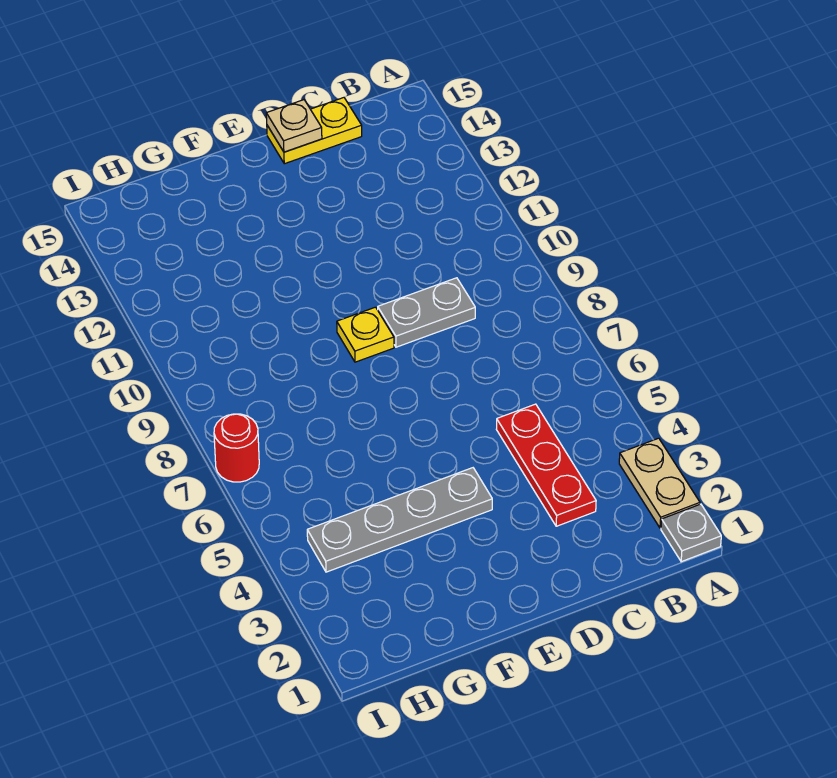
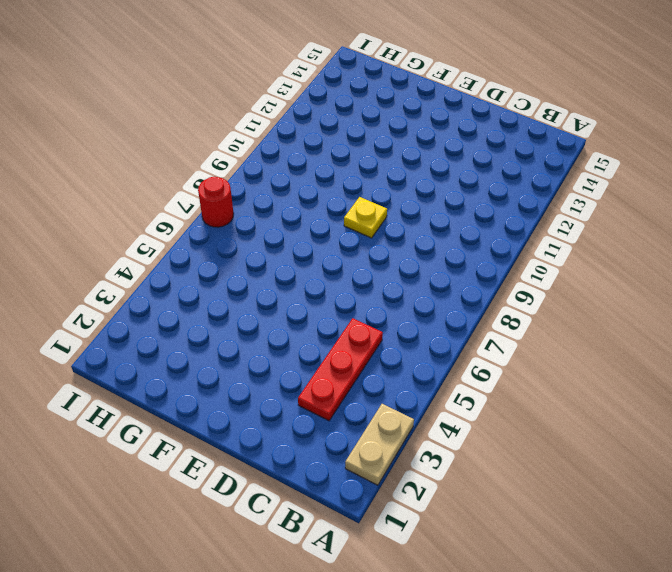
none -> grey plate A1 level 1
none -> grey plate C9:D9 level 1

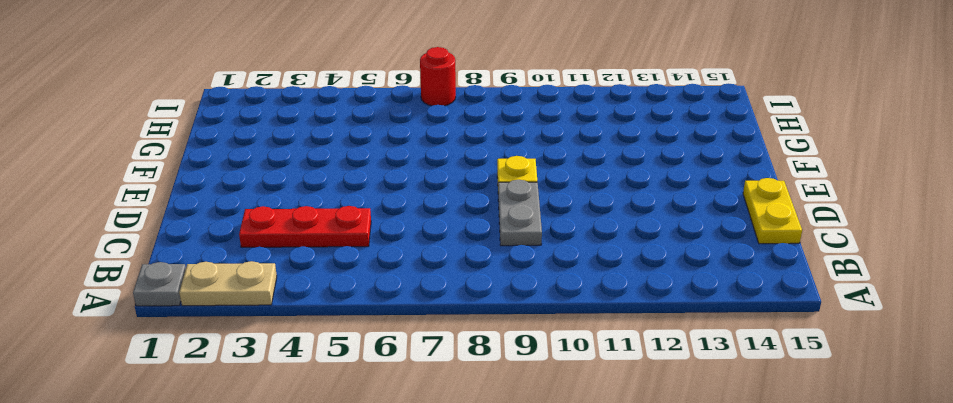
none -> grey plate E4:H4 level 1
none -> tan plate D15 level 2

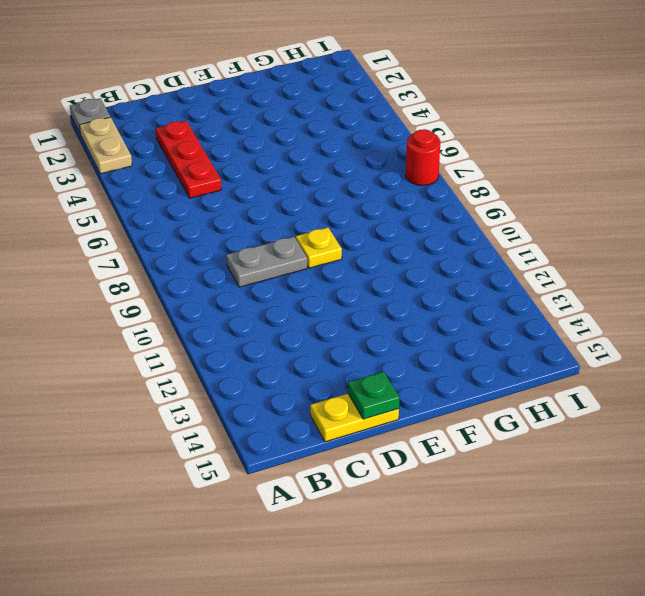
green plate D15 level 2 -> tan plate D15 level 2
none -> grey plate E4:H4 level 1

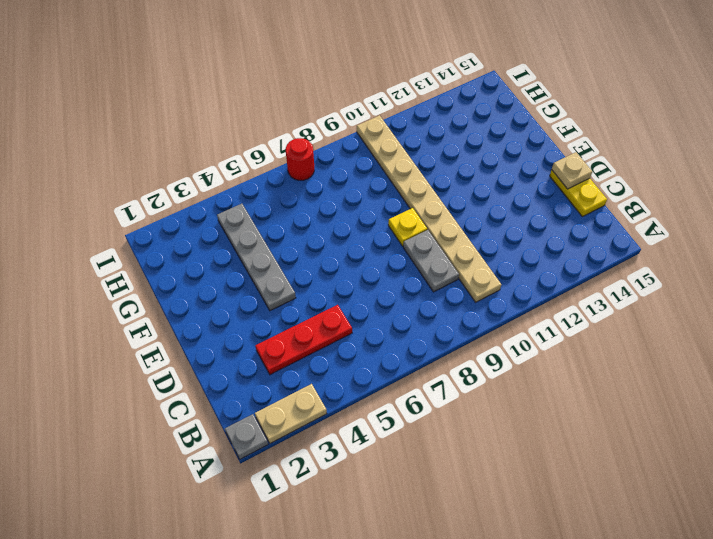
tan plate B10:I10 level 1 -> none

